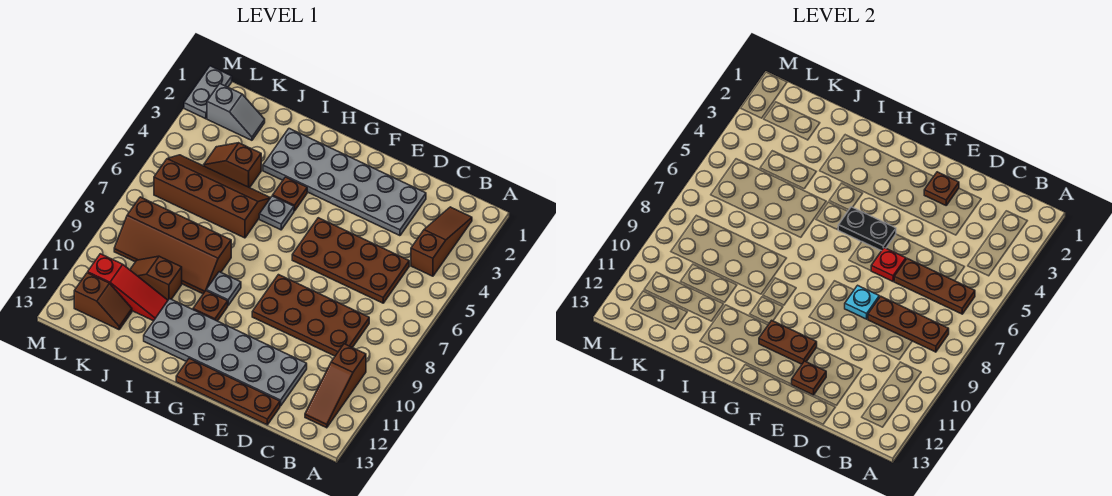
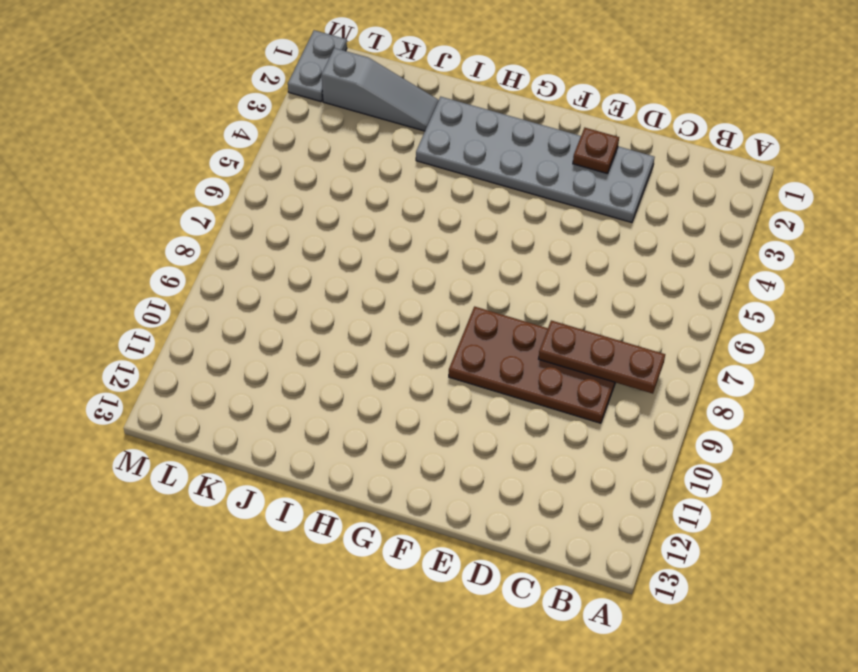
grey slope J2:L2 level 1 top L -> grey slope K2:L2 level 1 top L
none -> brown slope B2:B4 level 1 top 4
none -> brown slope B10:B12 level 1 top 10
none -> brown plate C5:F6 level 1

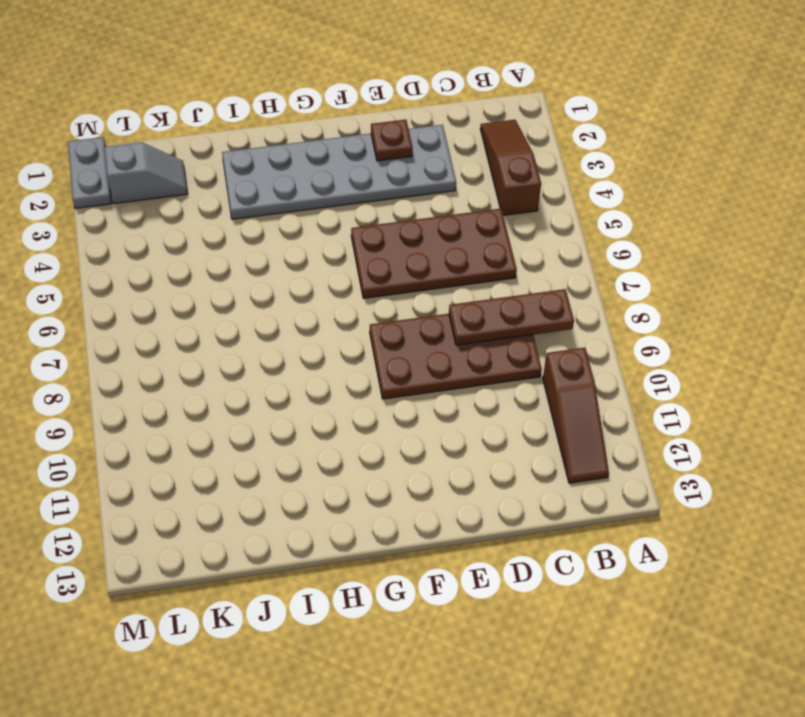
none -> grey plate D11:I12 level 1
none -> brown plate D13:G13 level 1
none -> brown plate H4 level 1

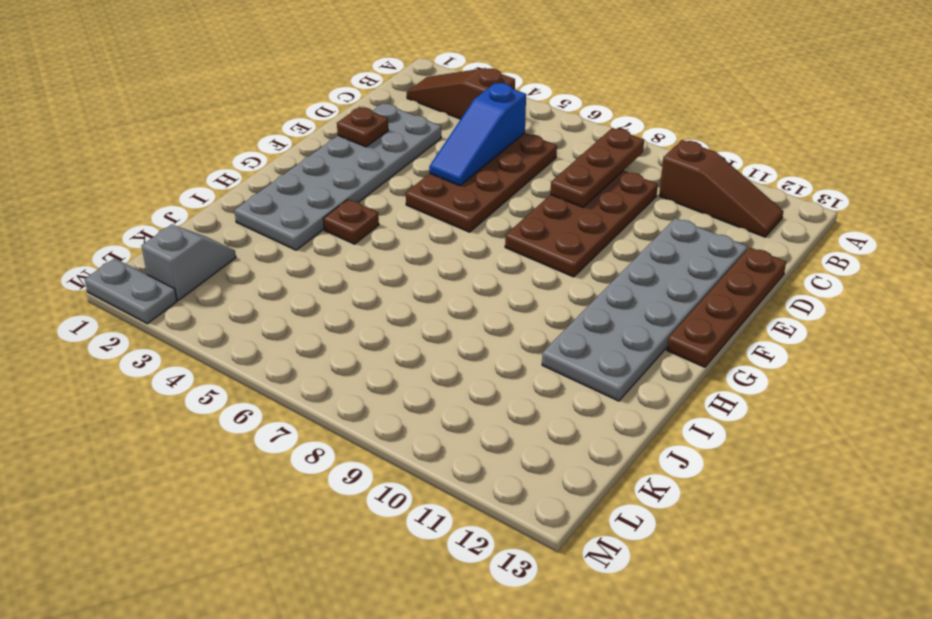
blue slope C5:E5 level 2 top C -> none
none -> grey plate H5 level 1
none -> grey plate H9 level 1
none -> brown plate H10 level 1

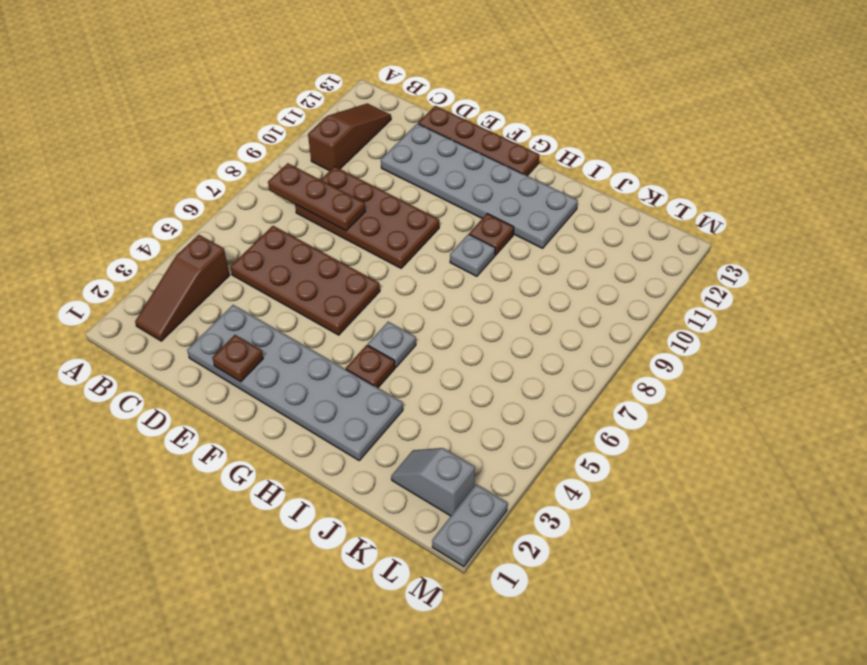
none -> brown slope I5:L6 level 1 top 6
none -> brown slope I8:L9 level 1 top 8
none -> brown slope J4:K4 level 1 top J

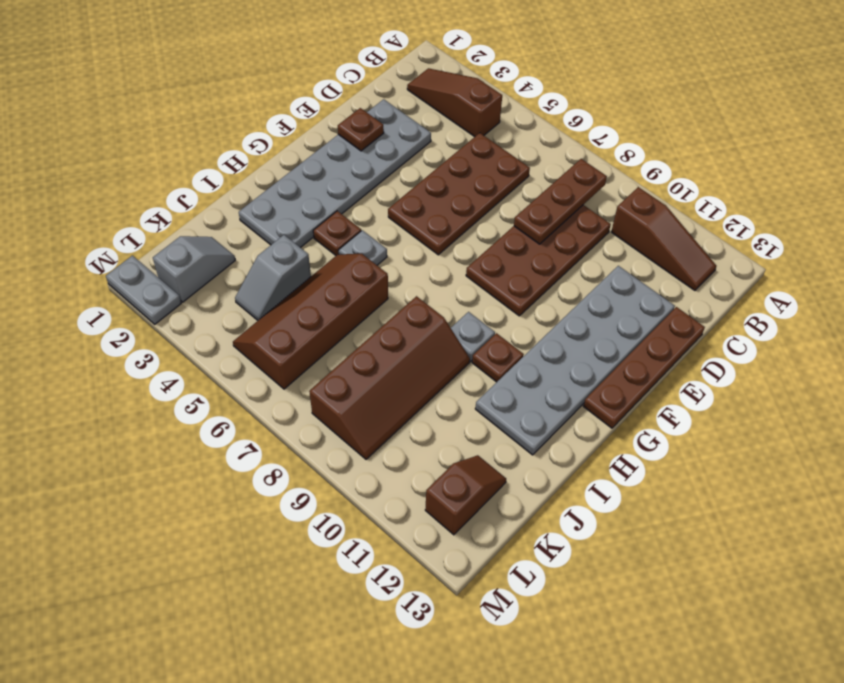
grey slope J4:K4 level 1 top J -> brown slope J4:K4 level 1 top J
none -> brown slope J10:K10 level 1 top J
none -> red slope J11:L11 level 1 top L
none -> brown plate B6:D6 level 2

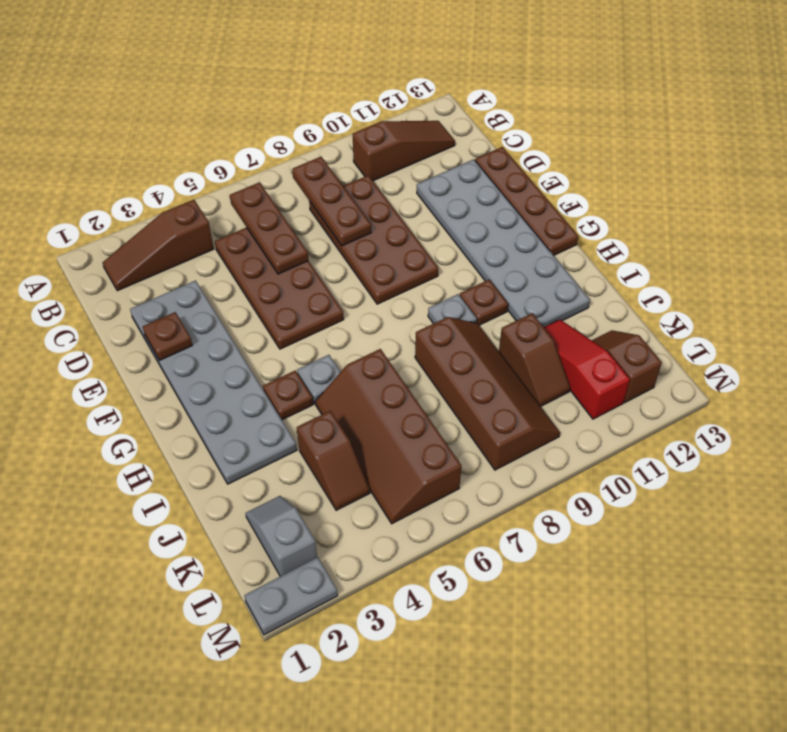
none -> red plate E6 level 2
none -> cyan plate E8 level 2
none -> brown plate E12 level 2

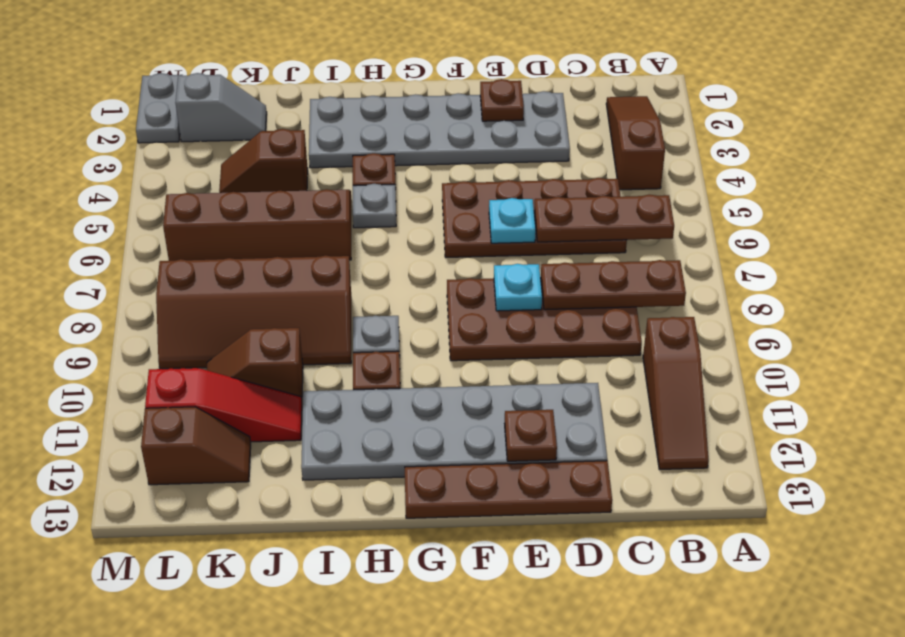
cyan plate E6 level 2 -> red plate E6 level 2
none -> black plate F5:G5 level 2
none -> brown plate F11:G11 level 2

